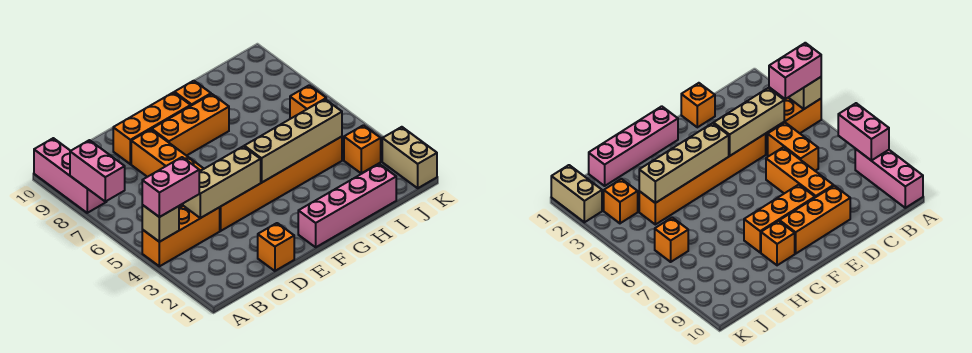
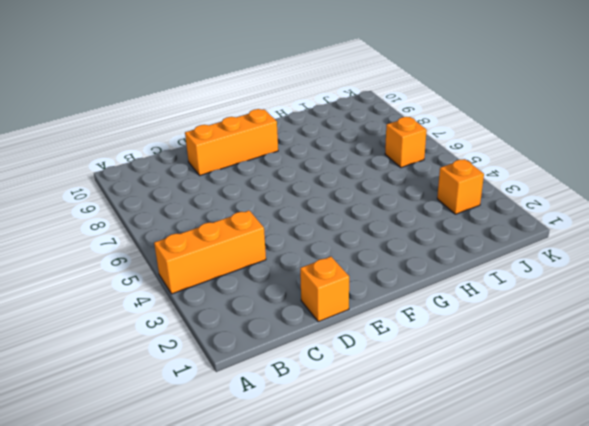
none -> pink brick A8:A10 level 1
none -> orange brick C5:C6 level 1
none -> orange brick D4:I4 level 1

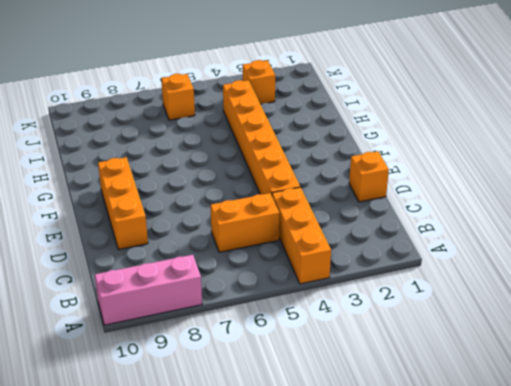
none -> orange brick D6:D8 level 1
none -> orange brick E8:G8 level 1
none -> pink brick F1:I1 level 1

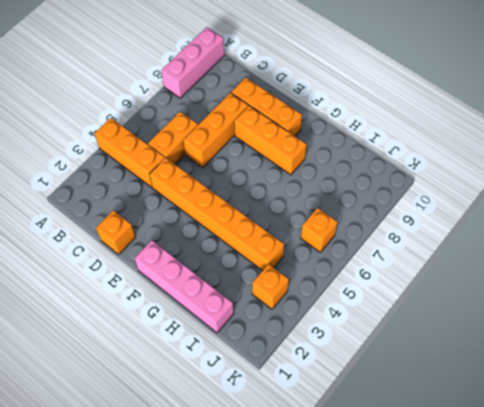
none -> orange brick G9 level 1
none -> tan brick K1:K2 level 1
none -> tan brick A4 level 2

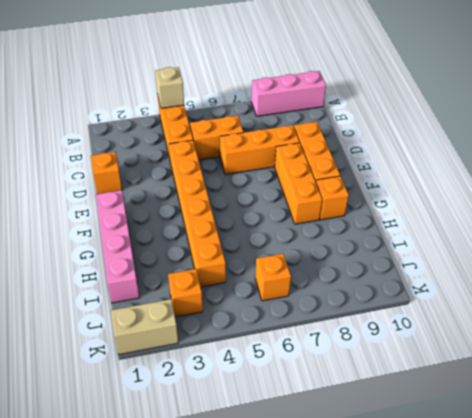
none -> pink brick A7:A8 level 2
none -> tan brick C4:E4 level 2
none -> tan brick F4:I4 level 2

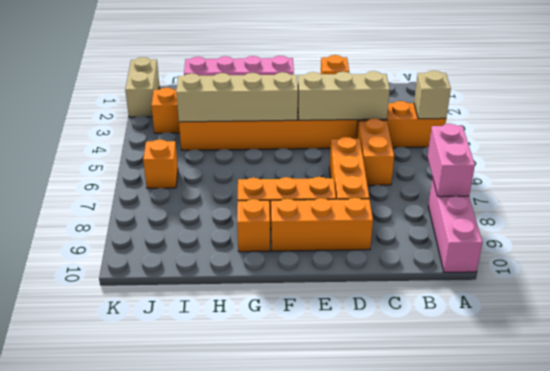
none -> pink brick A4:B4 level 3

